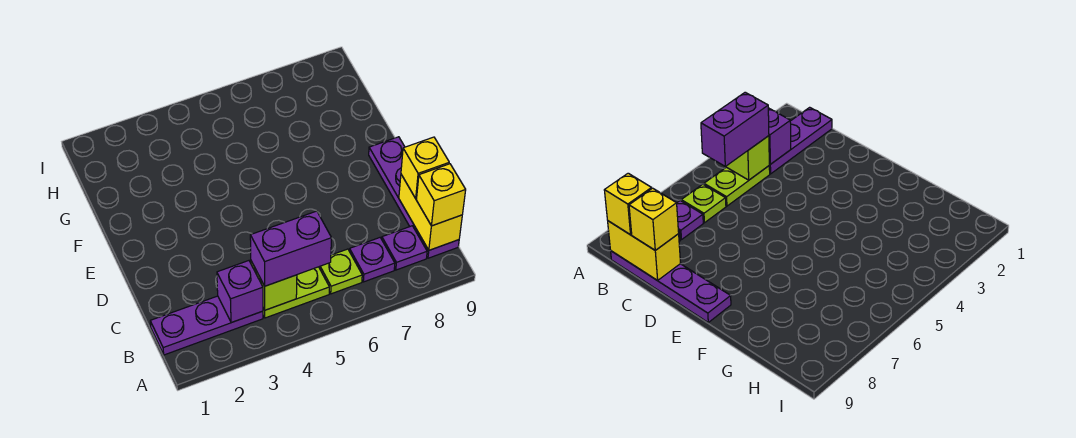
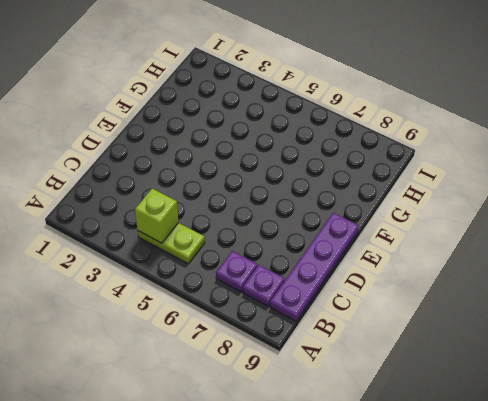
none -> purple plate B1:B3 level 1
none -> lime plate B6 level 1
none -> purple brick B3 level 2

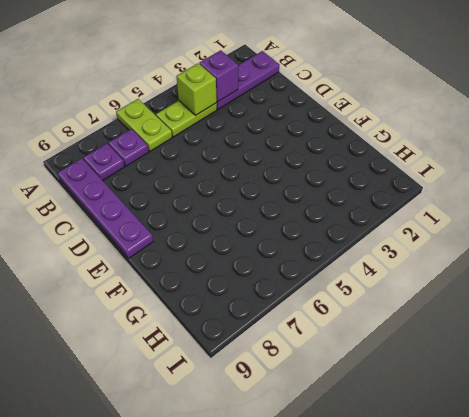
lime plate A6:B6 level 1 -> lime plate B6 level 1
none -> yellow brick B9:C9 level 2
none -> purple brick B4:B5 level 3
none -> yellow brick B9 level 3

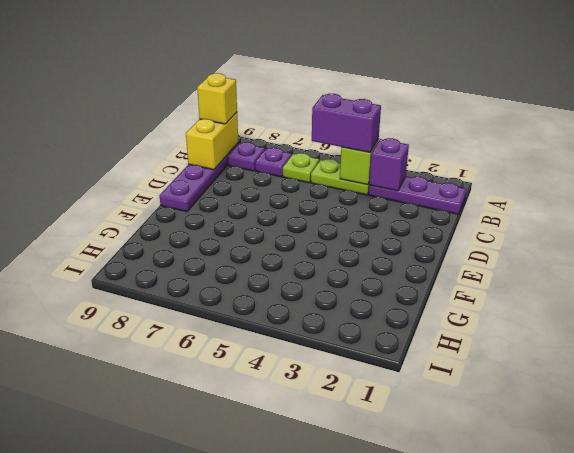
none -> yellow brick C9 level 3

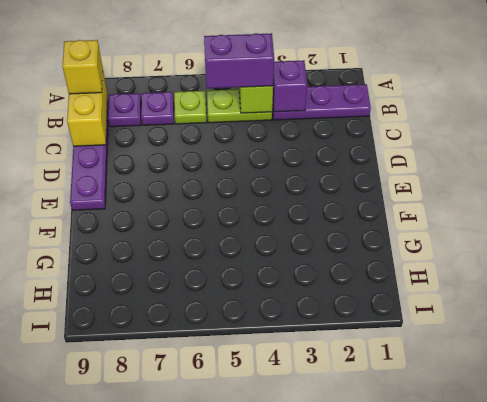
none -> yellow brick C9 level 3

